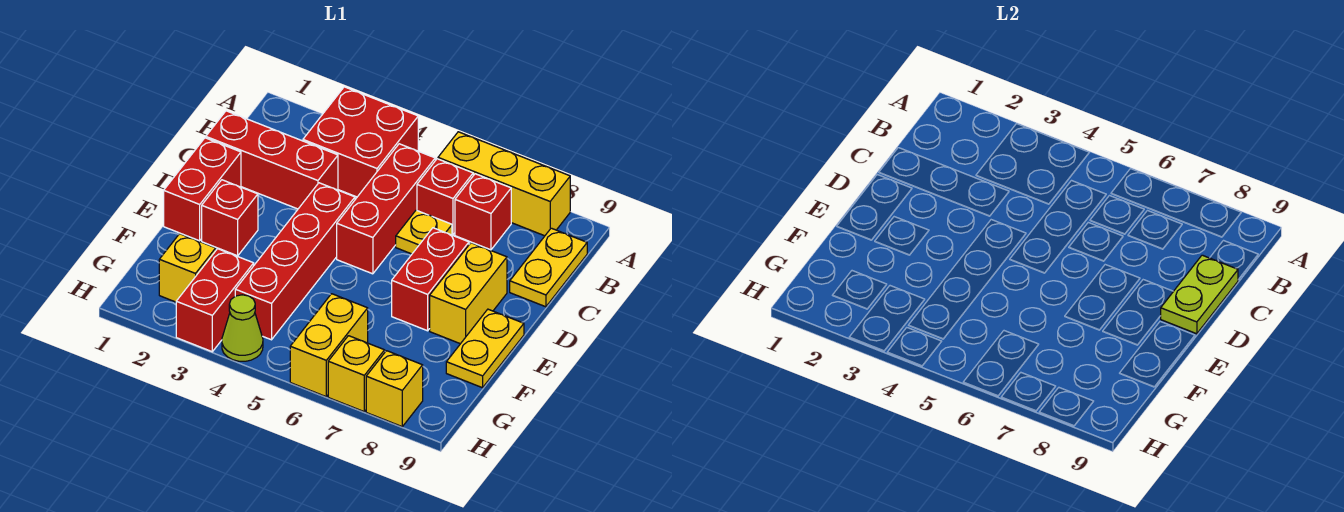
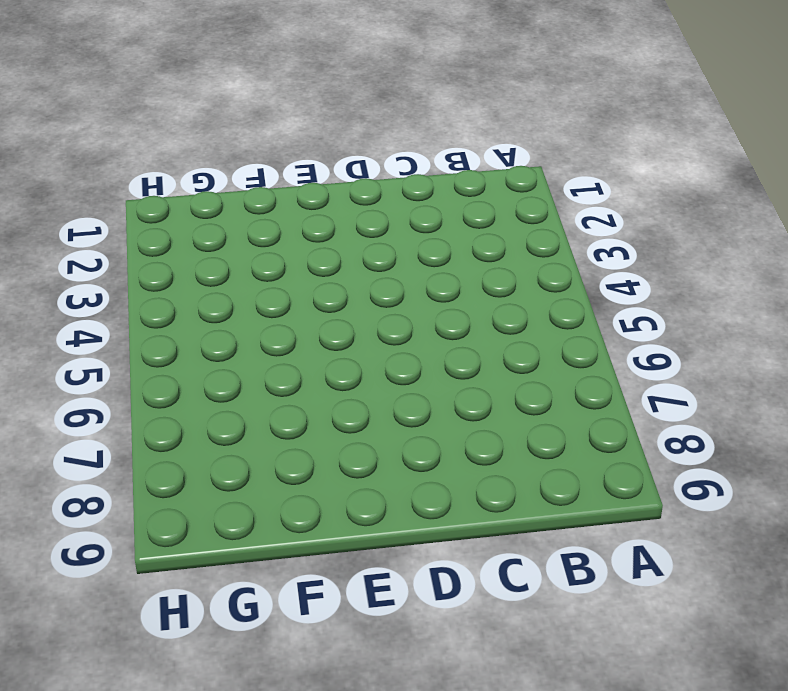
none -> red brick A3:B4 level 1
none -> yellow brick A6:A8 level 1
none -> red brick B5:D5 level 1

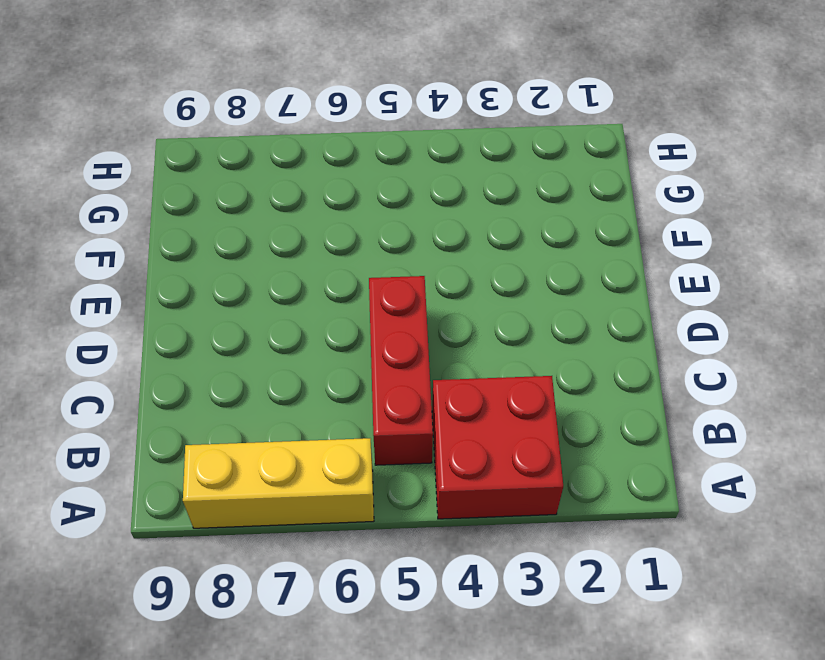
none -> red brick B6 level 1
none -> red brick B7 level 1
none -> yellow plate B9:C9 level 1

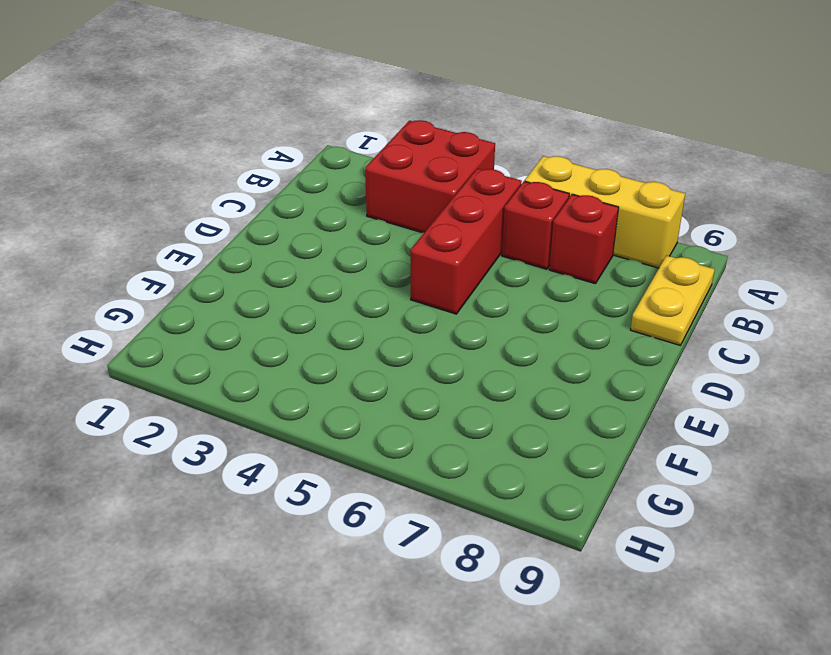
none -> red brick C1:C3 level 1
none -> yellow plate C6 level 1
none -> red brick D1:E1 level 1

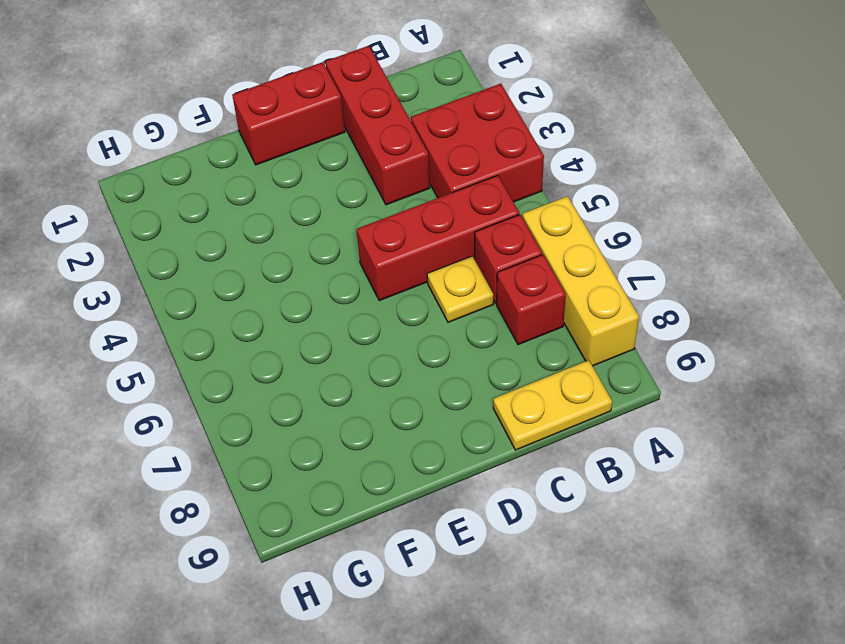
none -> red brick D4:G4 level 1
none -> red brick D7:E7 level 1
none -> yellow brick D8:E8 level 1

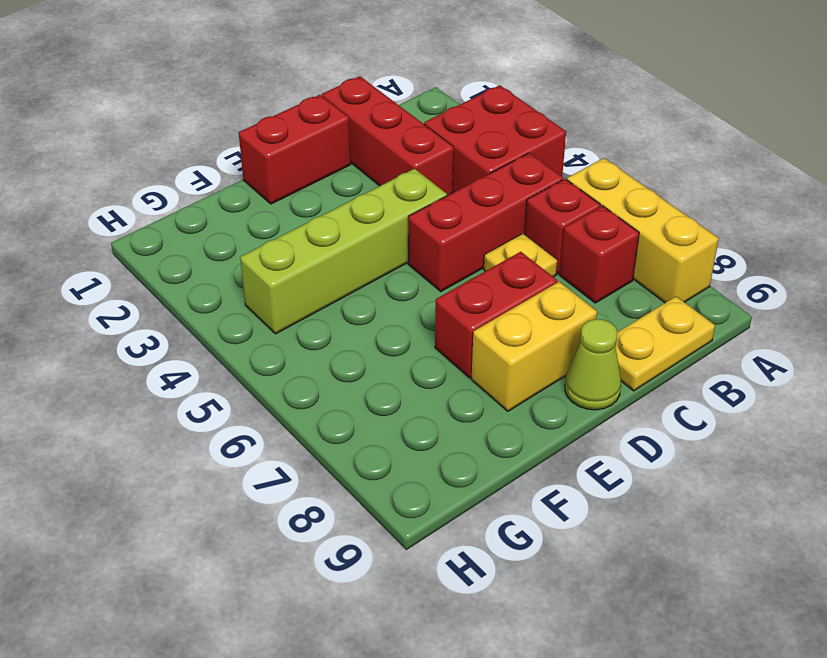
lime brick D4:G4 level 1 -> red brick D4:G4 level 1
lime cone D9 level 1 -> lime cone H4 level 1
none -> red brick E2 level 1
none -> yellow plate E9:F9 level 1
none -> yellow brick G2 level 1

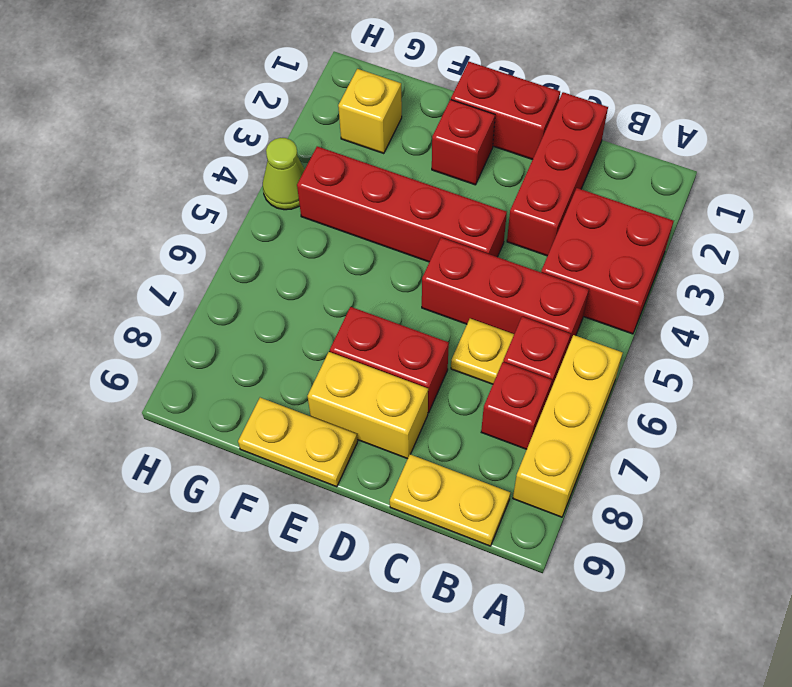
none -> red brick G3:H3 level 1
none -> yellow brick G6:H6 level 1
none -> yellow brick H7 level 1

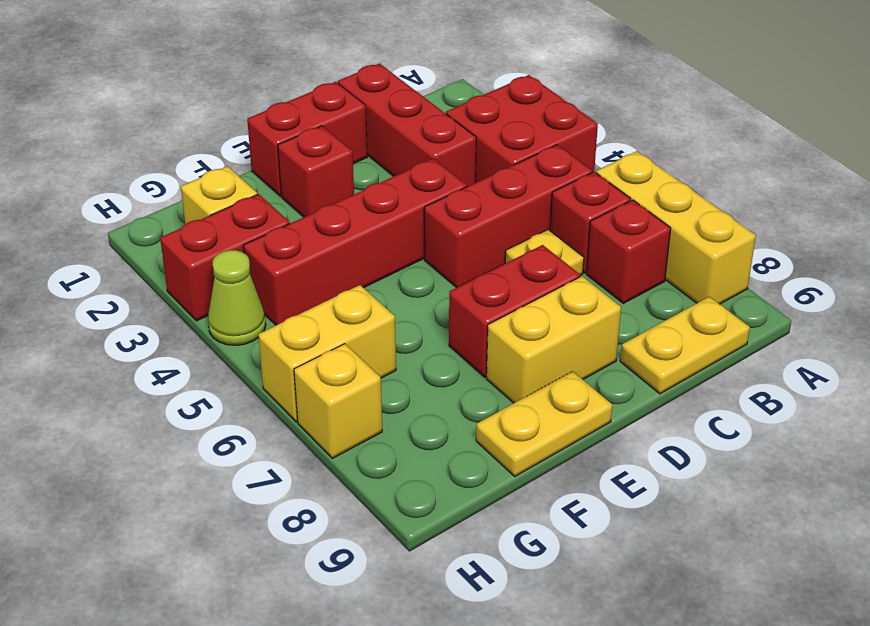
none -> yellow brick H8 level 1
none -> lime plate C9:D9 level 2

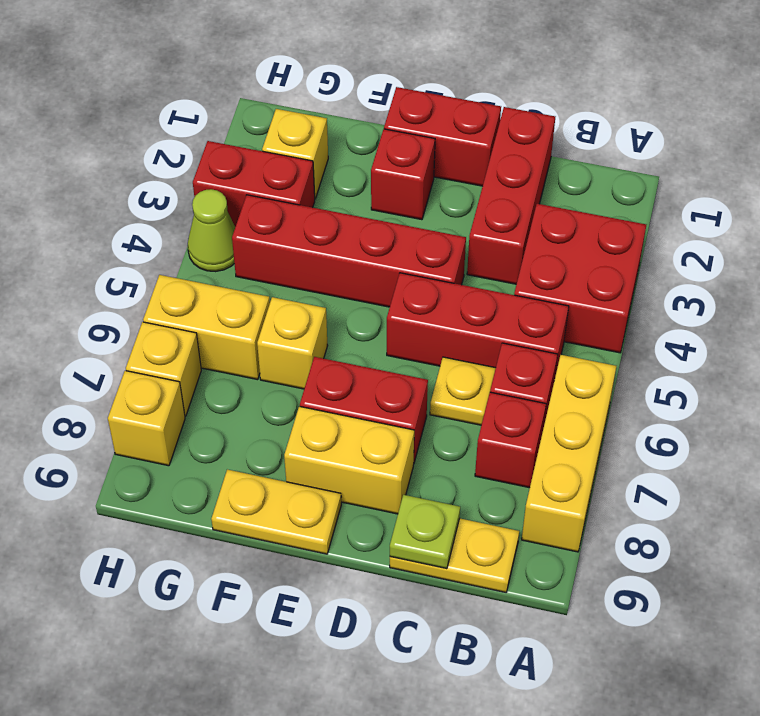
lime plate C9 level 2 -> lime plate C9:D9 level 2
yellow brick F6 level 1 -> none

